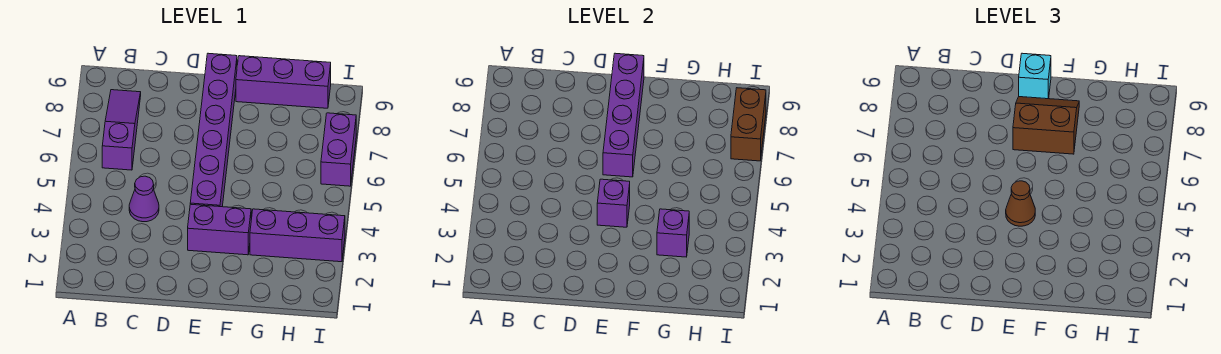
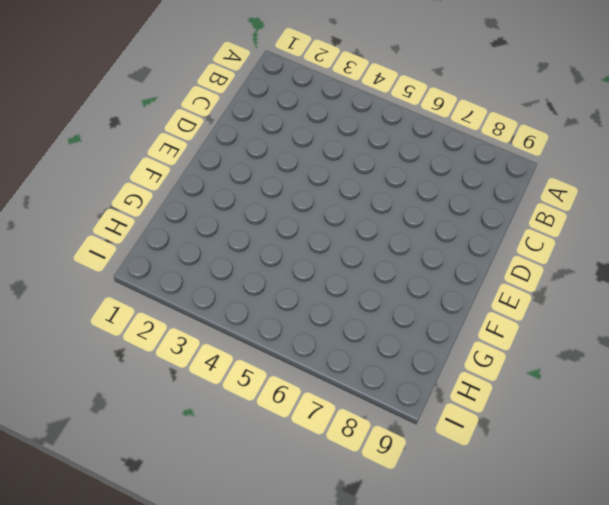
none -> purple slope B6:B8 level 1 top 6
none -> purple cone C4 level 1
none -> purple brick E3:F3 level 1

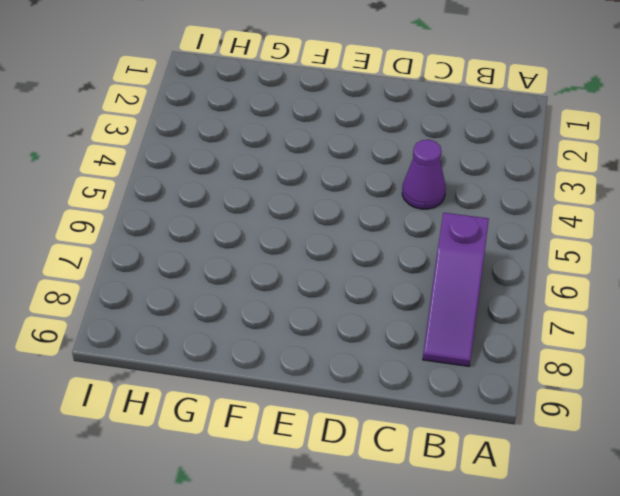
none -> purple brick E3:F3 level 1
none -> purple brick E4:E9 level 1
none -> purple brick F9:H9 level 1

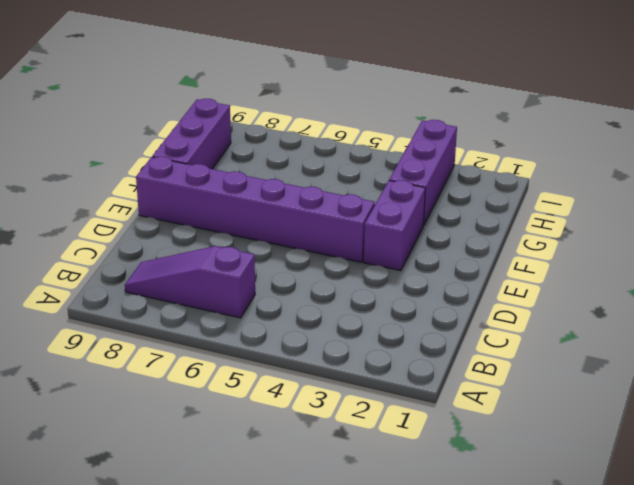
none -> purple cone C4 level 1
none -> purple brick I6:I7 level 1
none -> purple brick E4 level 2

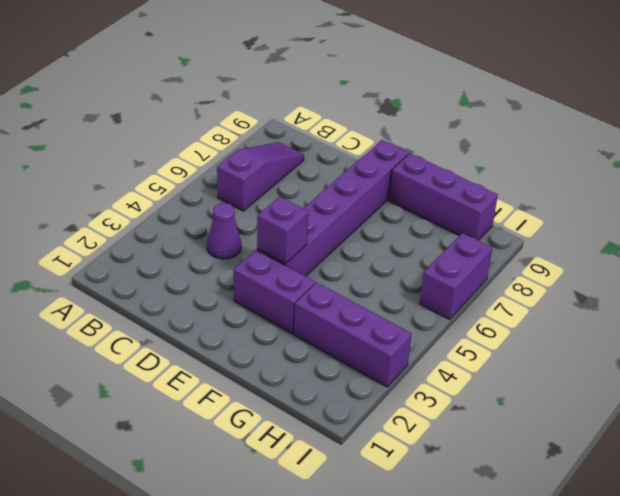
none -> purple brick E6:E9 level 2
none -> purple brick G3 level 2
none -> brown brick I7:I8 level 2

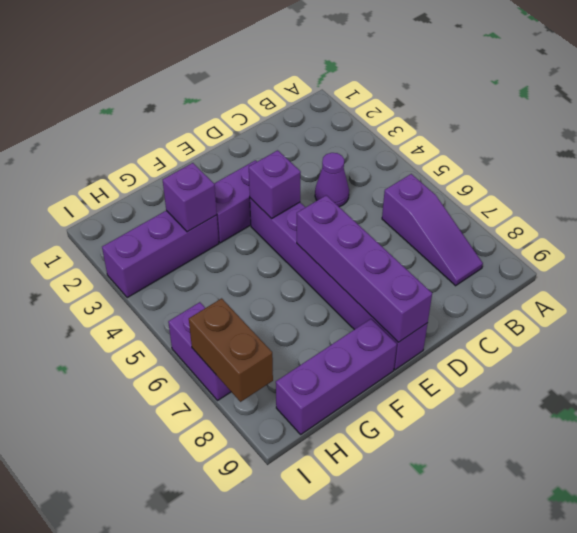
none -> brown cone E4 level 3
none -> brown slope E7:F8 level 3 top 7
none -> cyan brick E9 level 3

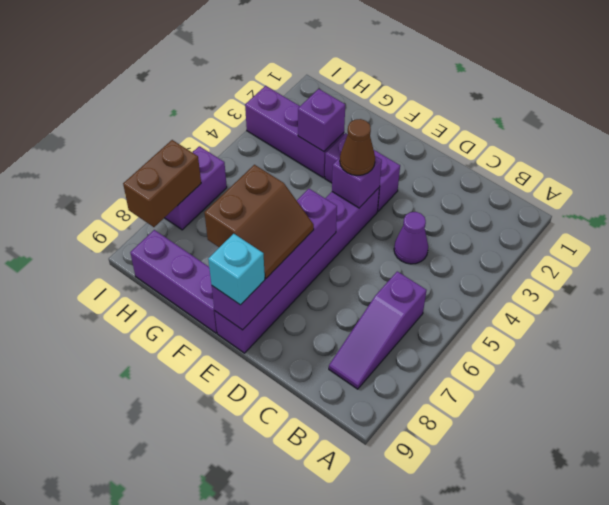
brown slope E7:F8 level 3 top F -> brown slope E7:F8 level 3 top 7

